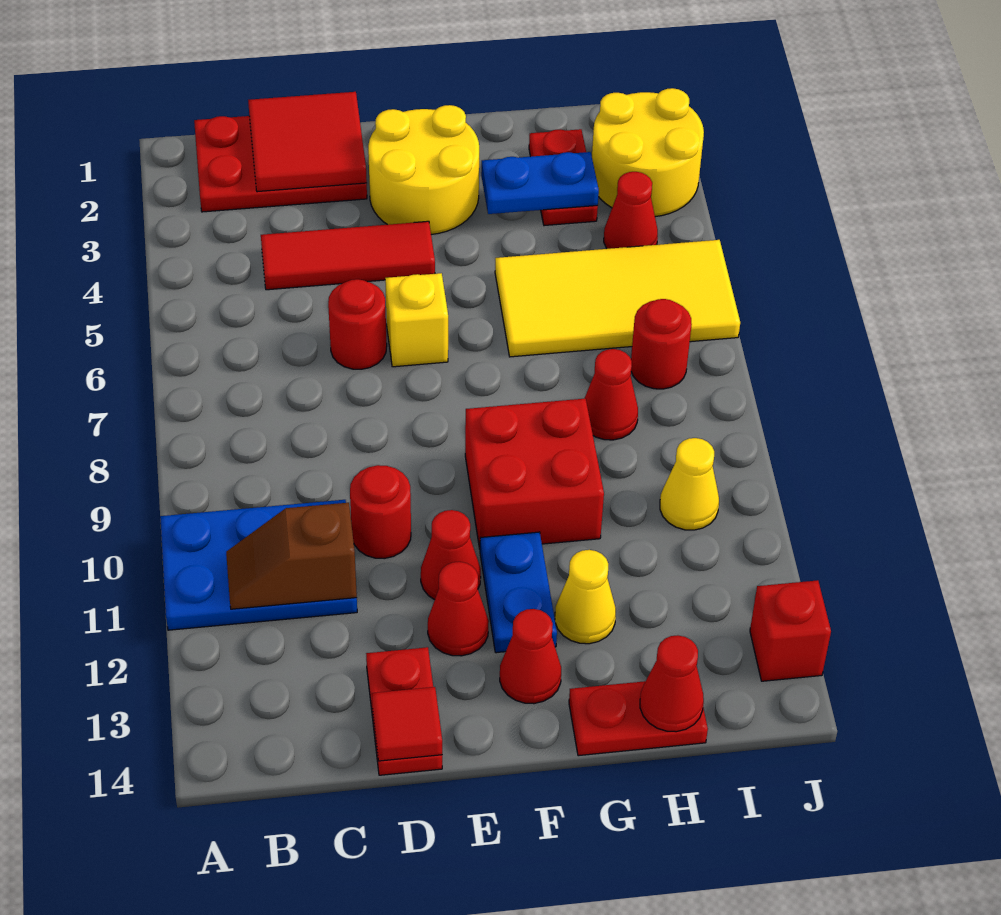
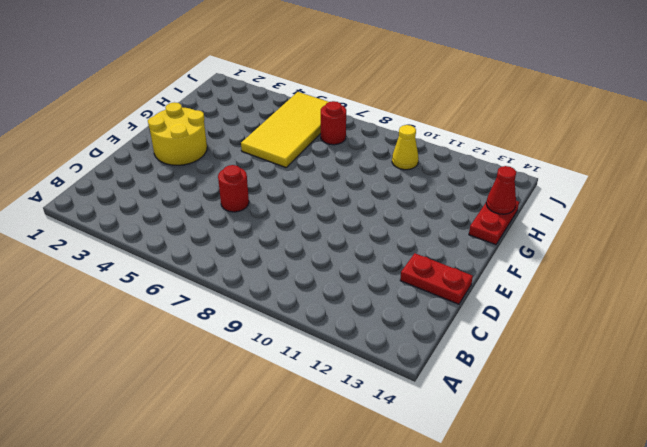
none -> blue plate A10:C11 level 1
none -> red plate B1:D2 level 1
none -> red tile C4:E4 level 1

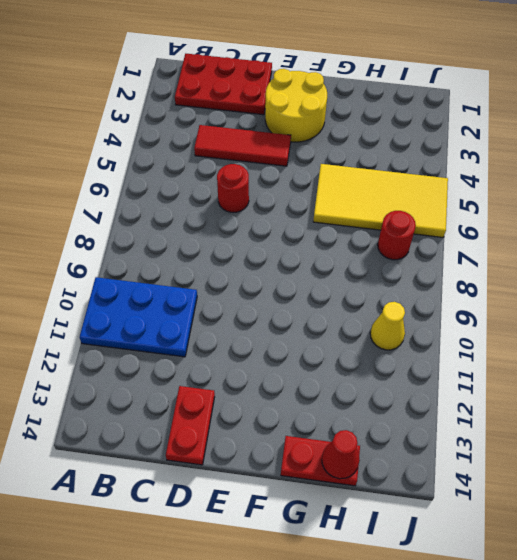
none -> red round brick D10 level 1
none -> yellow brick E6 level 1
none -> red cone E11 level 1

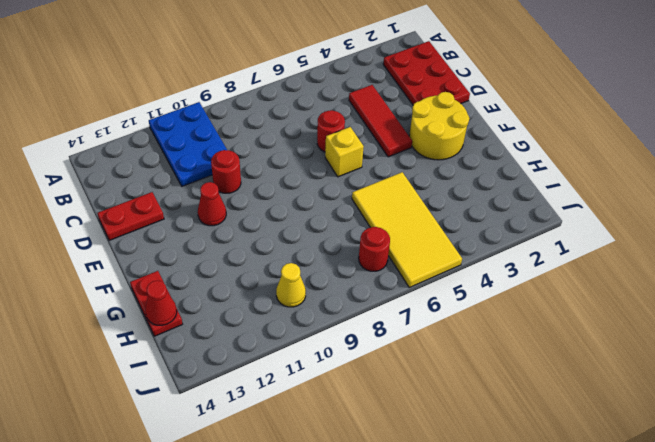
none -> red cone E12 level 1
none -> red brick F9:G10 level 1
none -> blue plate F11:F12 level 1

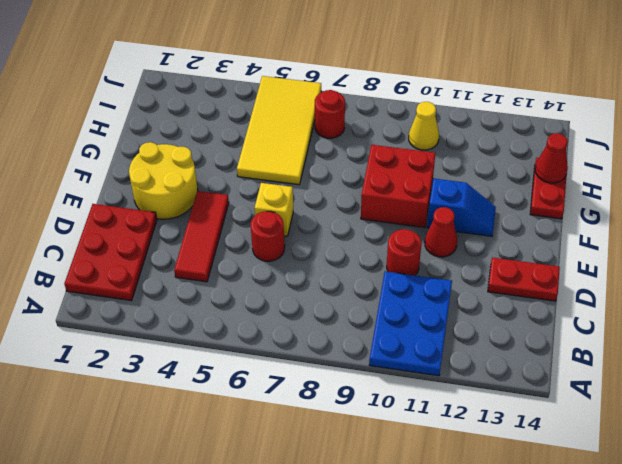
blue slope F11:F12 level 1 top 11 -> blue plate F11:F12 level 1
none -> red cone E12 level 1
none -> red cone F13 level 1
none -> yellow cone G12 level 1

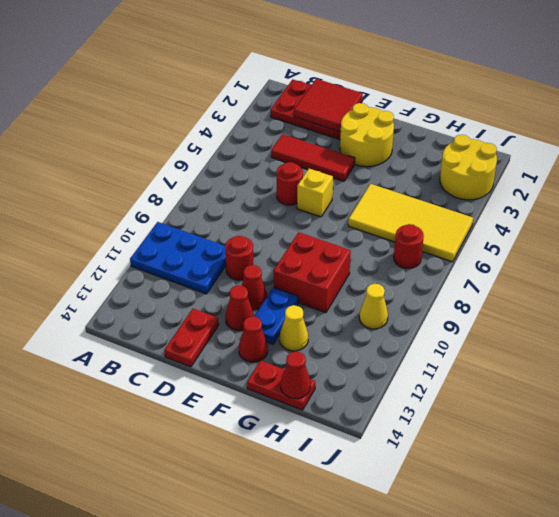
none -> red plate H2:H3 level 1
none -> red cone H8 level 1
none -> red cone I4 level 1

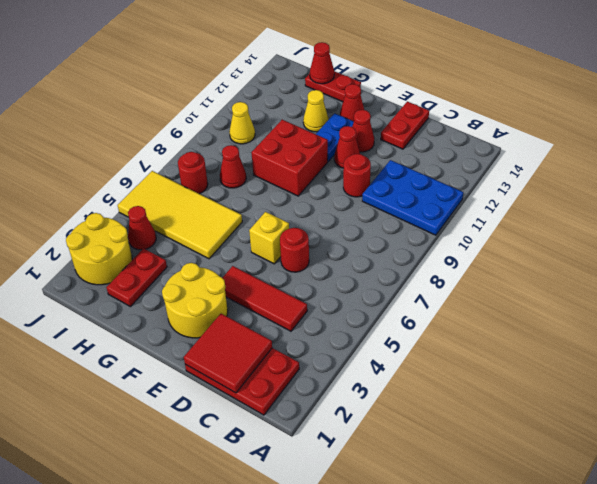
none -> red brick J13 level 1
none -> brown slope B11:C11 level 2 top C
none -> red tile D14 level 2

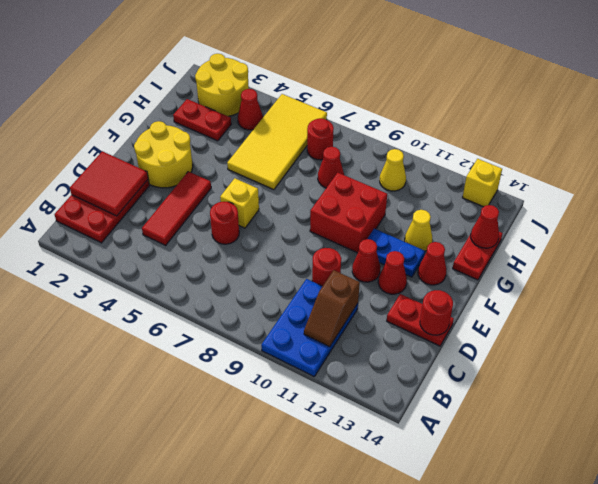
red round brick D14 level 2 -> red tile D14 level 2
yellow brick J13 level 1 -> red brick J13 level 1
none -> blue plate G3:H3 level 2

